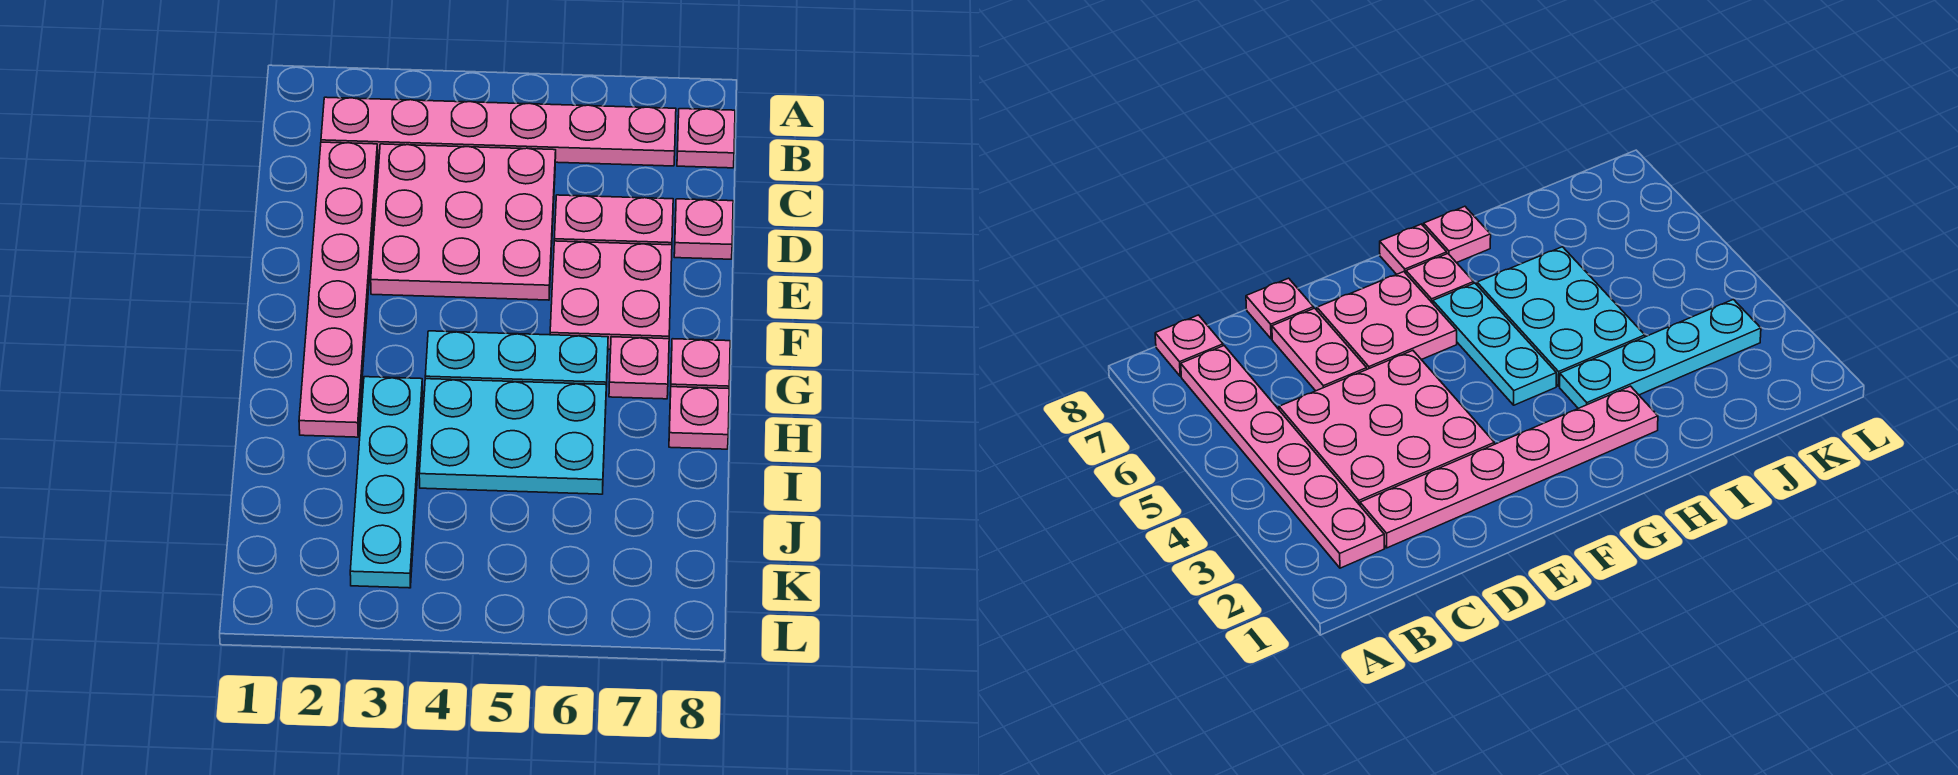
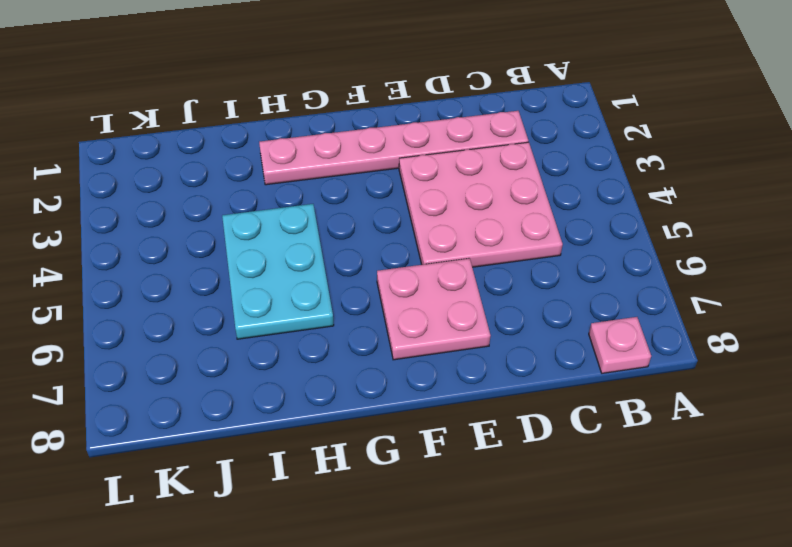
none -> pink plate B2:B7 level 1
none -> pink plate D6:D7 level 1
none -> pink plate D8 level 1

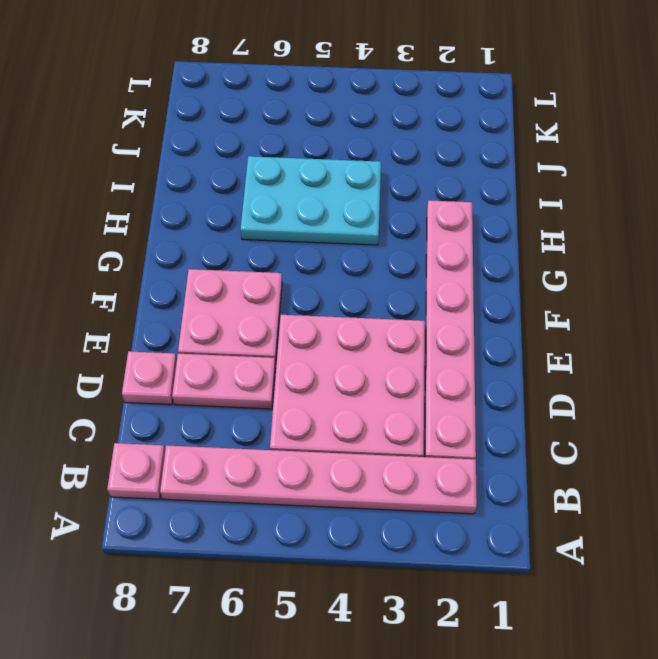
none -> cyan plate G4:G6 level 1
none -> pink plate G7 level 1
none -> pink plate G8 level 1

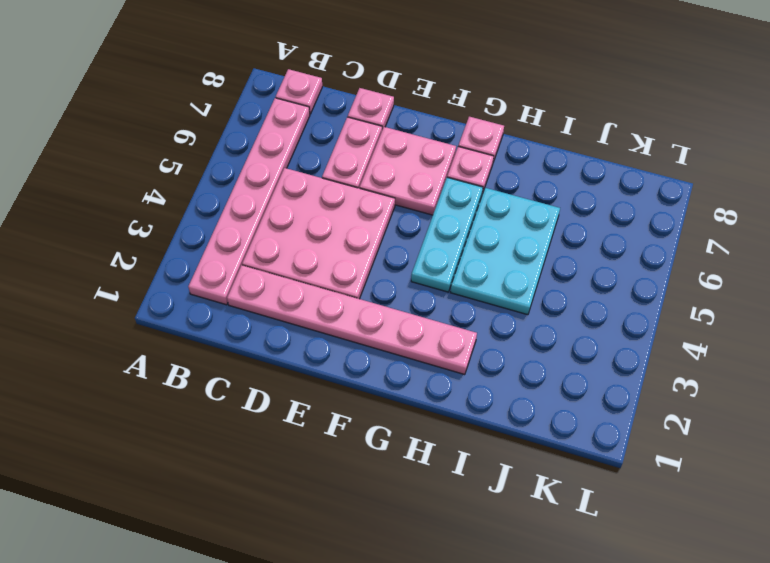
none -> cyan plate H3:K3 level 1
none -> pink plate H8 level 1

